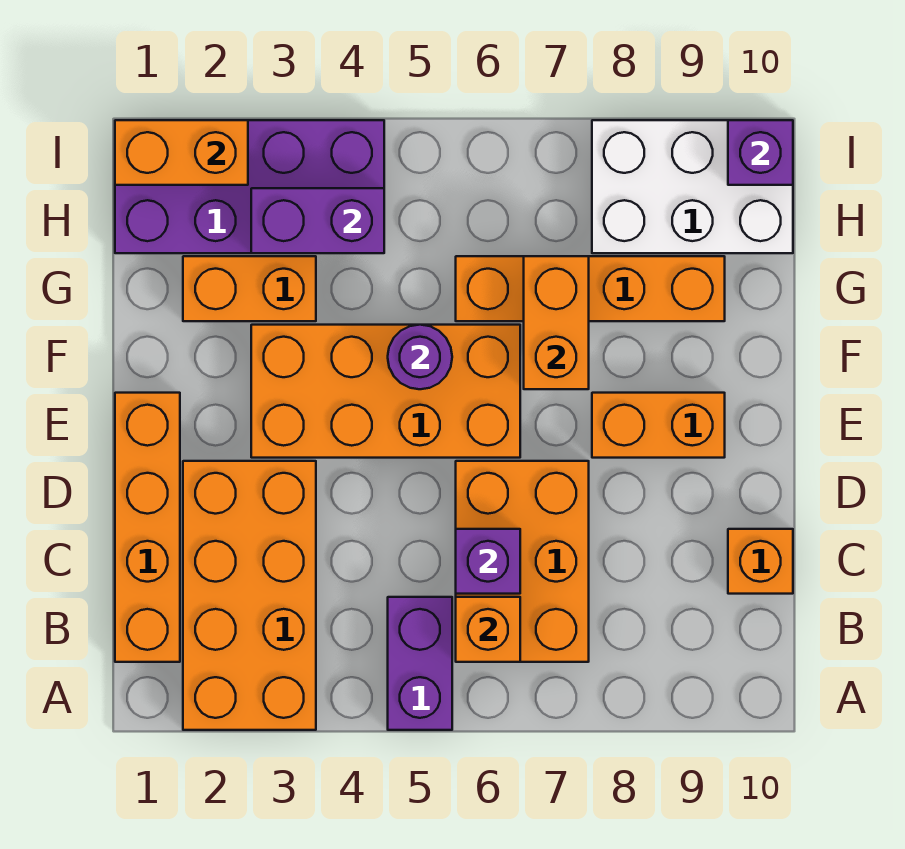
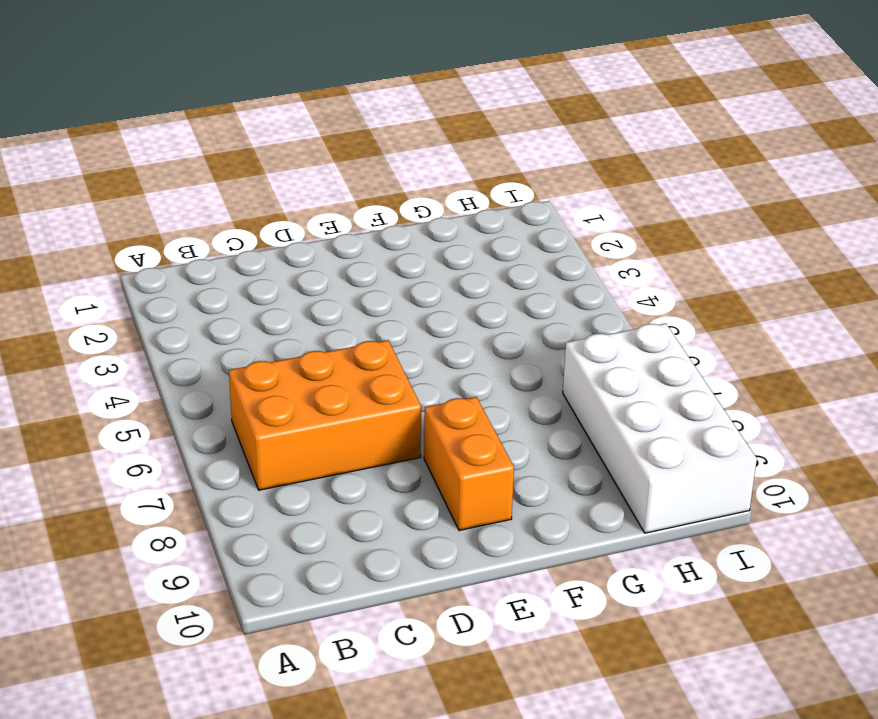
white brick H7:I10 level 1 -> white brick H8:I10 level 1
none -> orange brick A2:D3 level 1
none -> purple brick A5:B5 level 1
none -> orange brick B1:E1 level 1

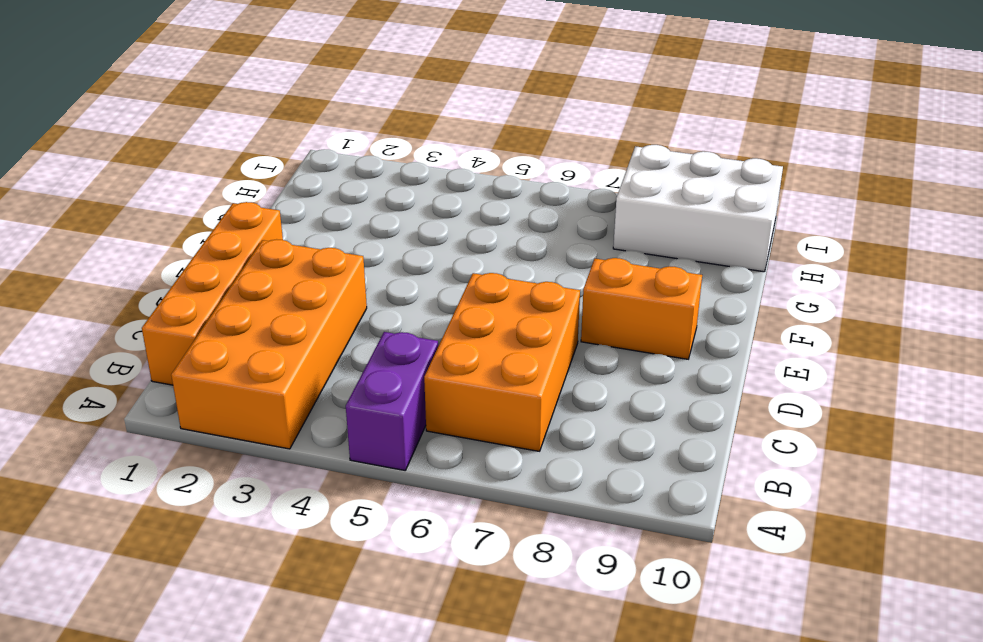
none -> orange brick C10 level 1
none -> orange brick E3:F6 level 1
none -> orange brick G2:G3 level 1

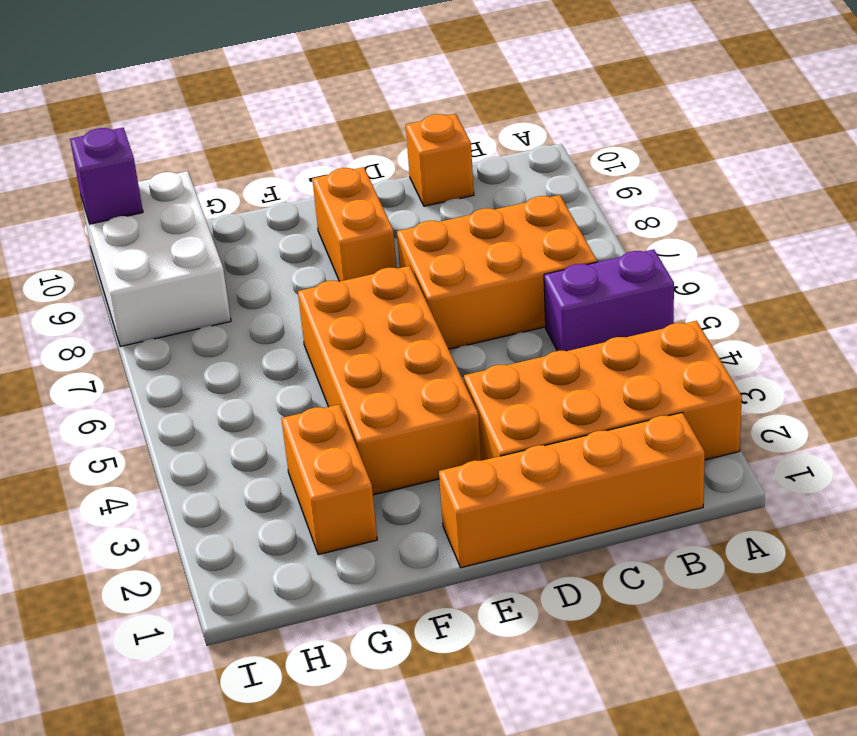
none -> orange brick G6:G9 level 1
none -> purple brick H1:I4 level 1
none -> orange brick B6 level 2

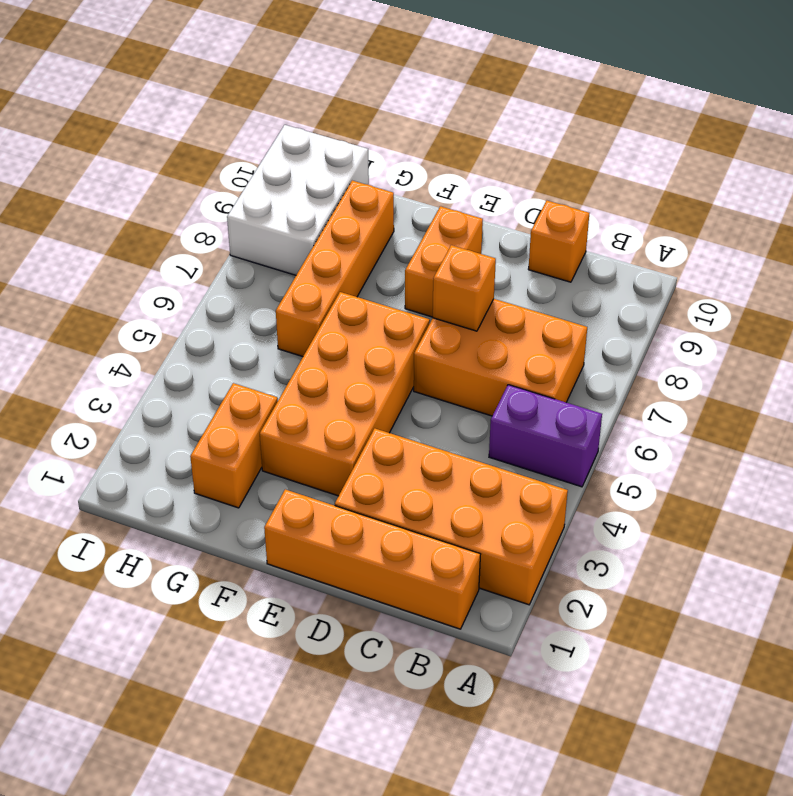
orange brick D7 level 2 -> orange brick B6 level 2
none -> purple brick H1:I4 level 1
none -> purple brick C6 level 2
none -> purple round brick F5 level 2

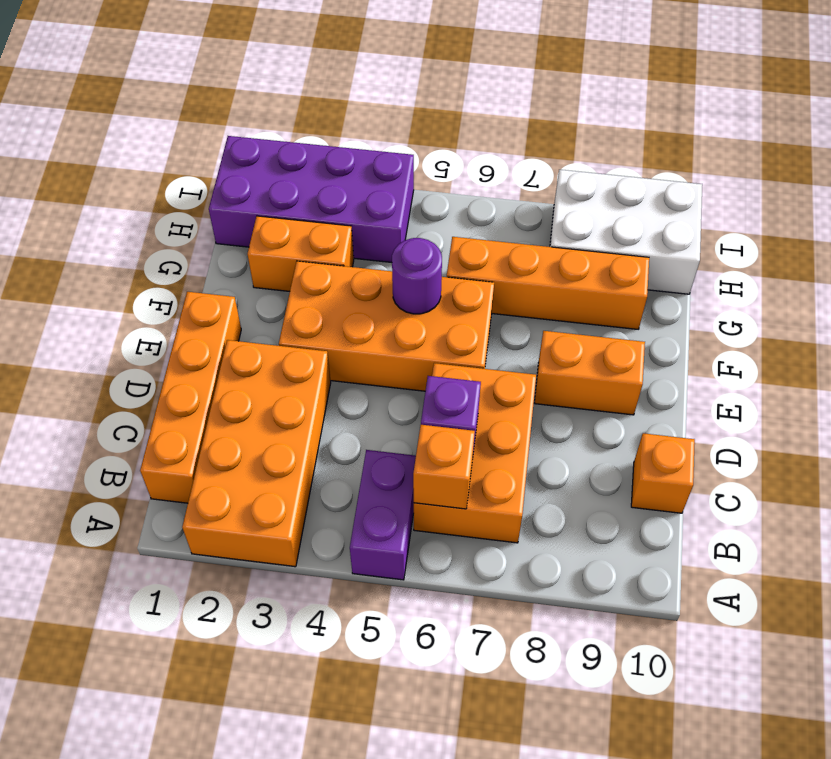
none -> orange brick F7:G7 level 2
none -> purple brick H3:H4 level 2
none -> orange brick I1:I2 level 2

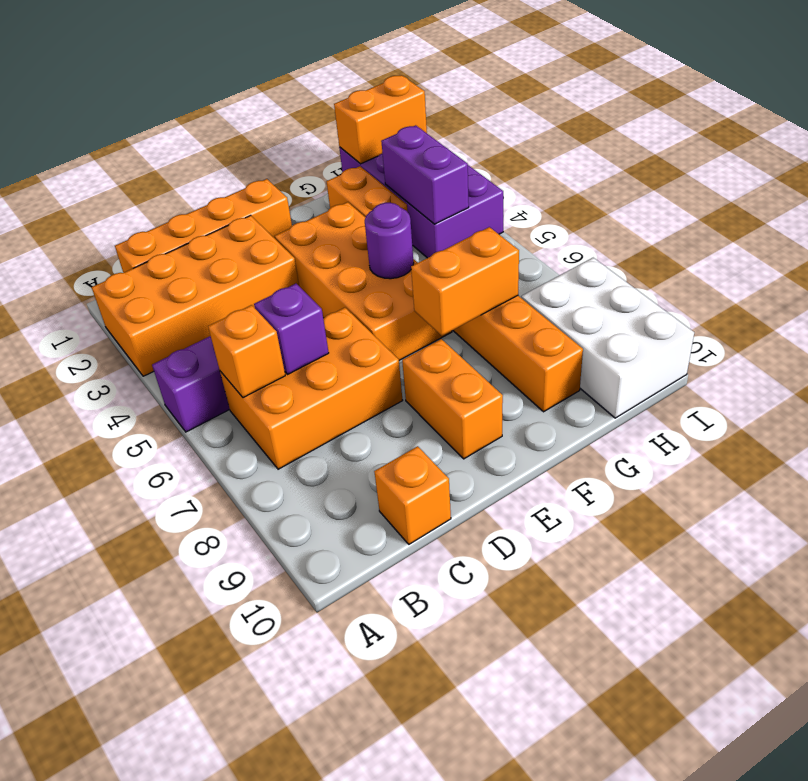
orange brick H1:I1 level 2 -> orange brick I1:I2 level 2
none -> purple brick I10 level 2

